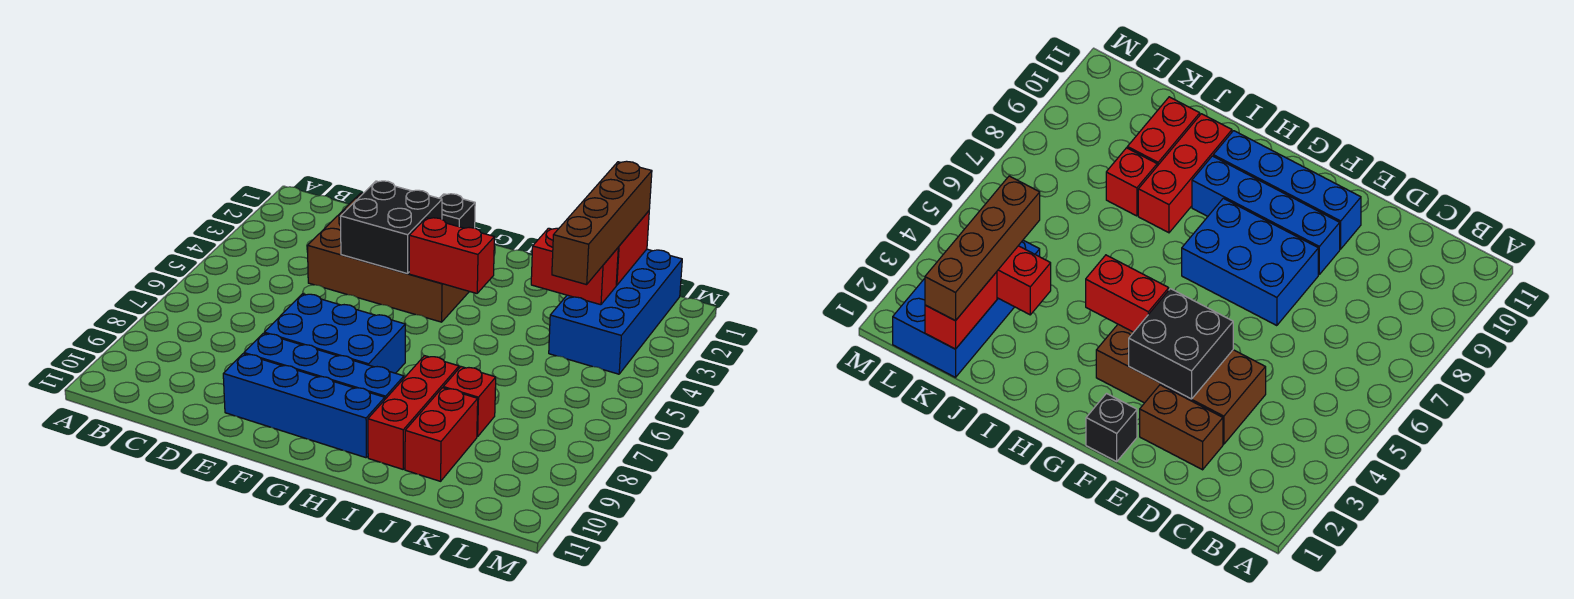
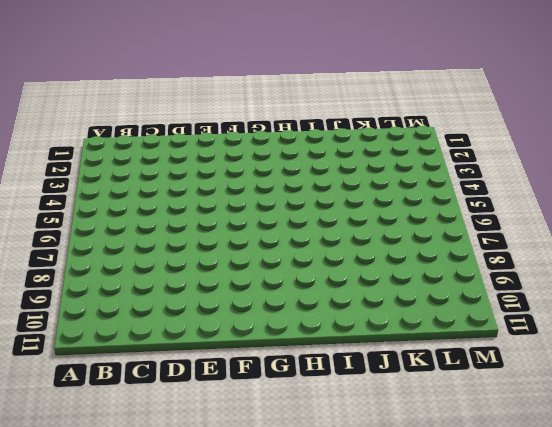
none -> brown brick D2:E2 level 1
none -> brown brick D3:G4 level 1
none -> blue brick E7:G8 level 1

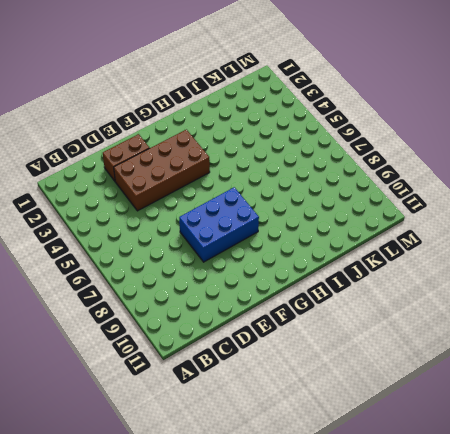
none -> blue brick E9:H9 level 1
none -> blue brick E10:H10 level 1
none -> black brick F1 level 1

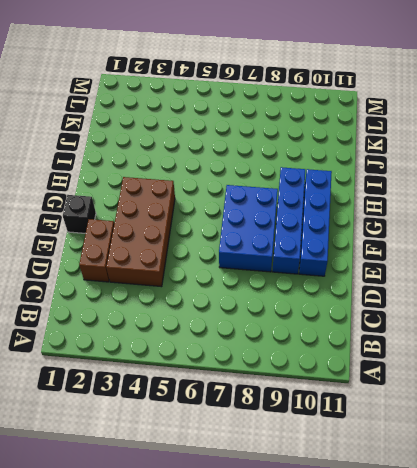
none -> red brick I8:I10 level 1
none -> red brick J8 level 1
none -> red brick J9:J10 level 1

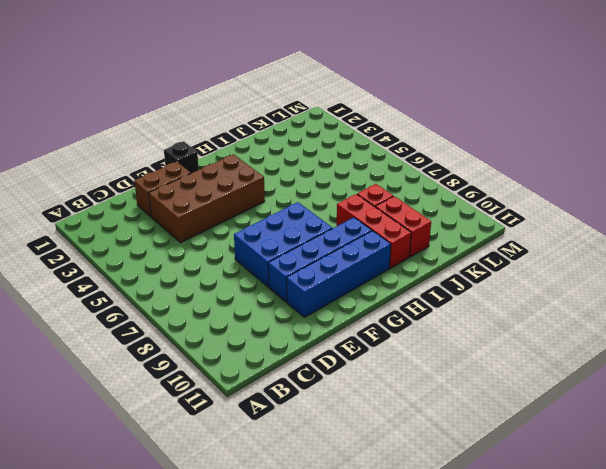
none -> blue brick K1:L4 level 1
none -> black brick E3:F4 level 2
none -> red brick G4:H4 level 2

